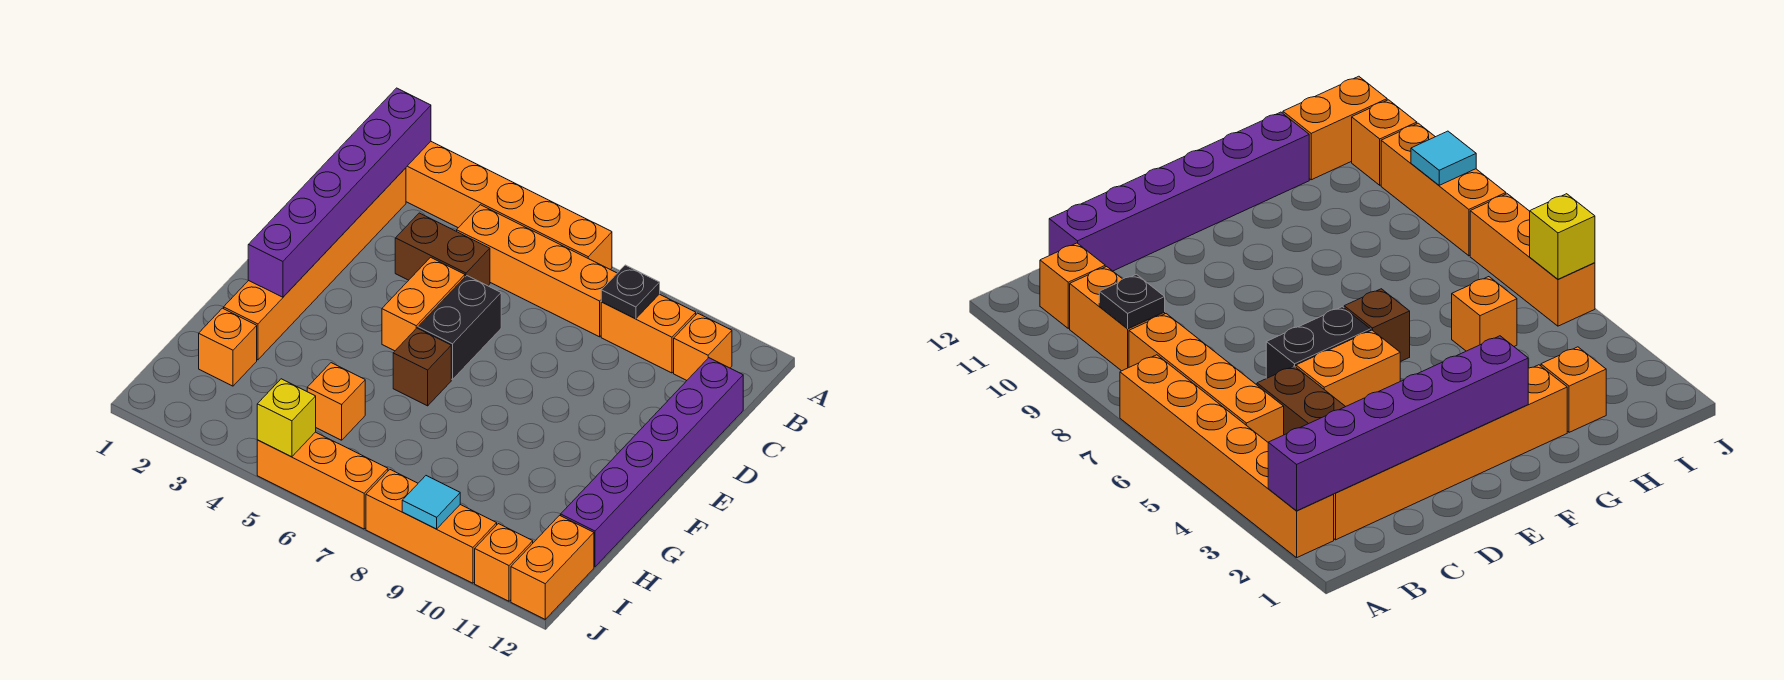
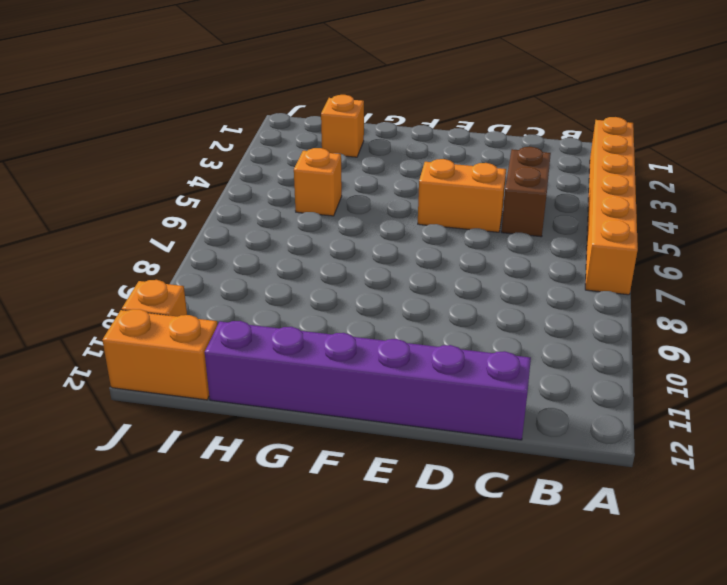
none -> orange brick B2:G2 level 1
none -> orange brick B5:B8 level 1
none -> orange brick B9:B10 level 1

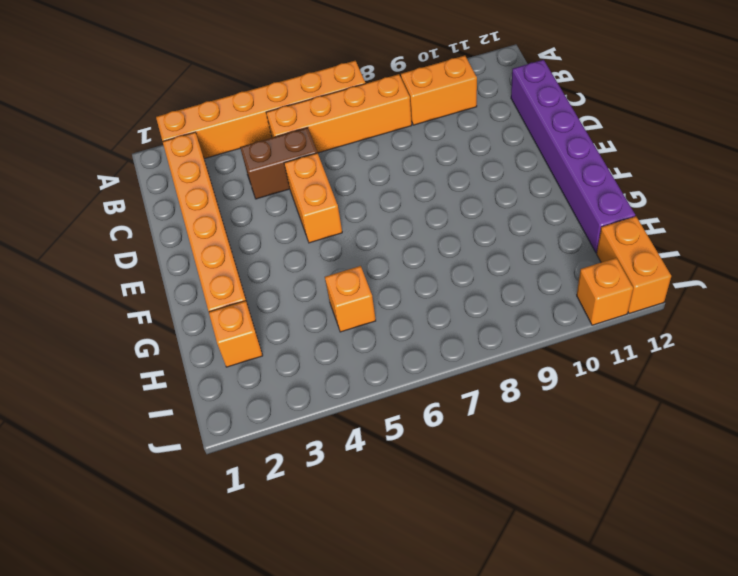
none -> orange brick B11 level 1
none -> black brick D6:E6 level 1
none -> brown brick F6 level 1

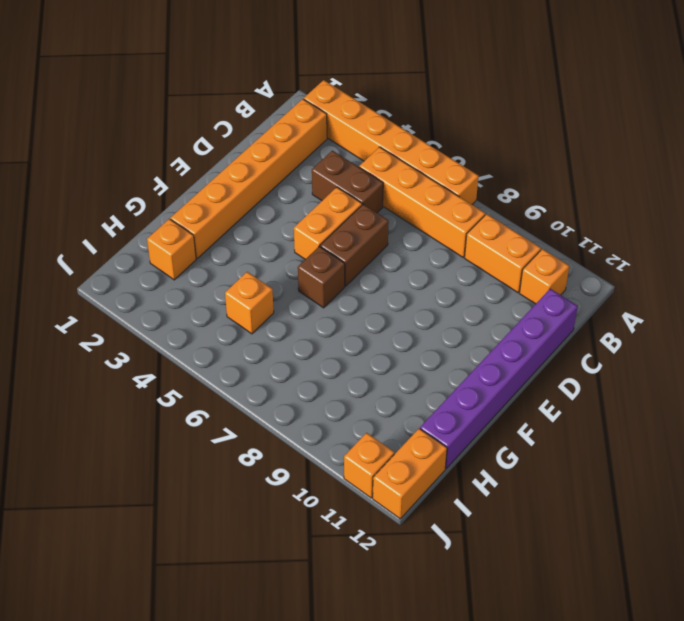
brown brick D6:E6 level 1 -> black brick D6:E6 level 1
none -> orange brick J5:J7 level 1
none -> orange brick J8:J10 level 1
none -> purple brick A2:F2 level 2

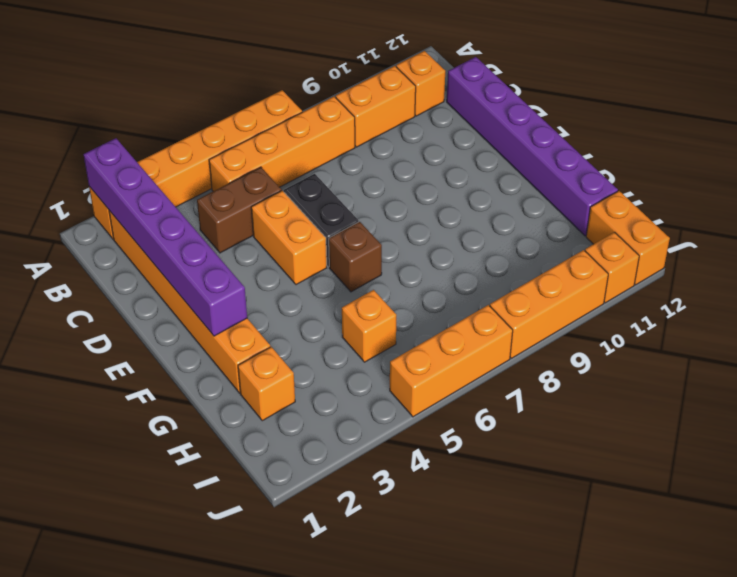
none -> black plate B9 level 2
none -> yellow brick J5 level 2
none -> cyan tile J9 level 2

